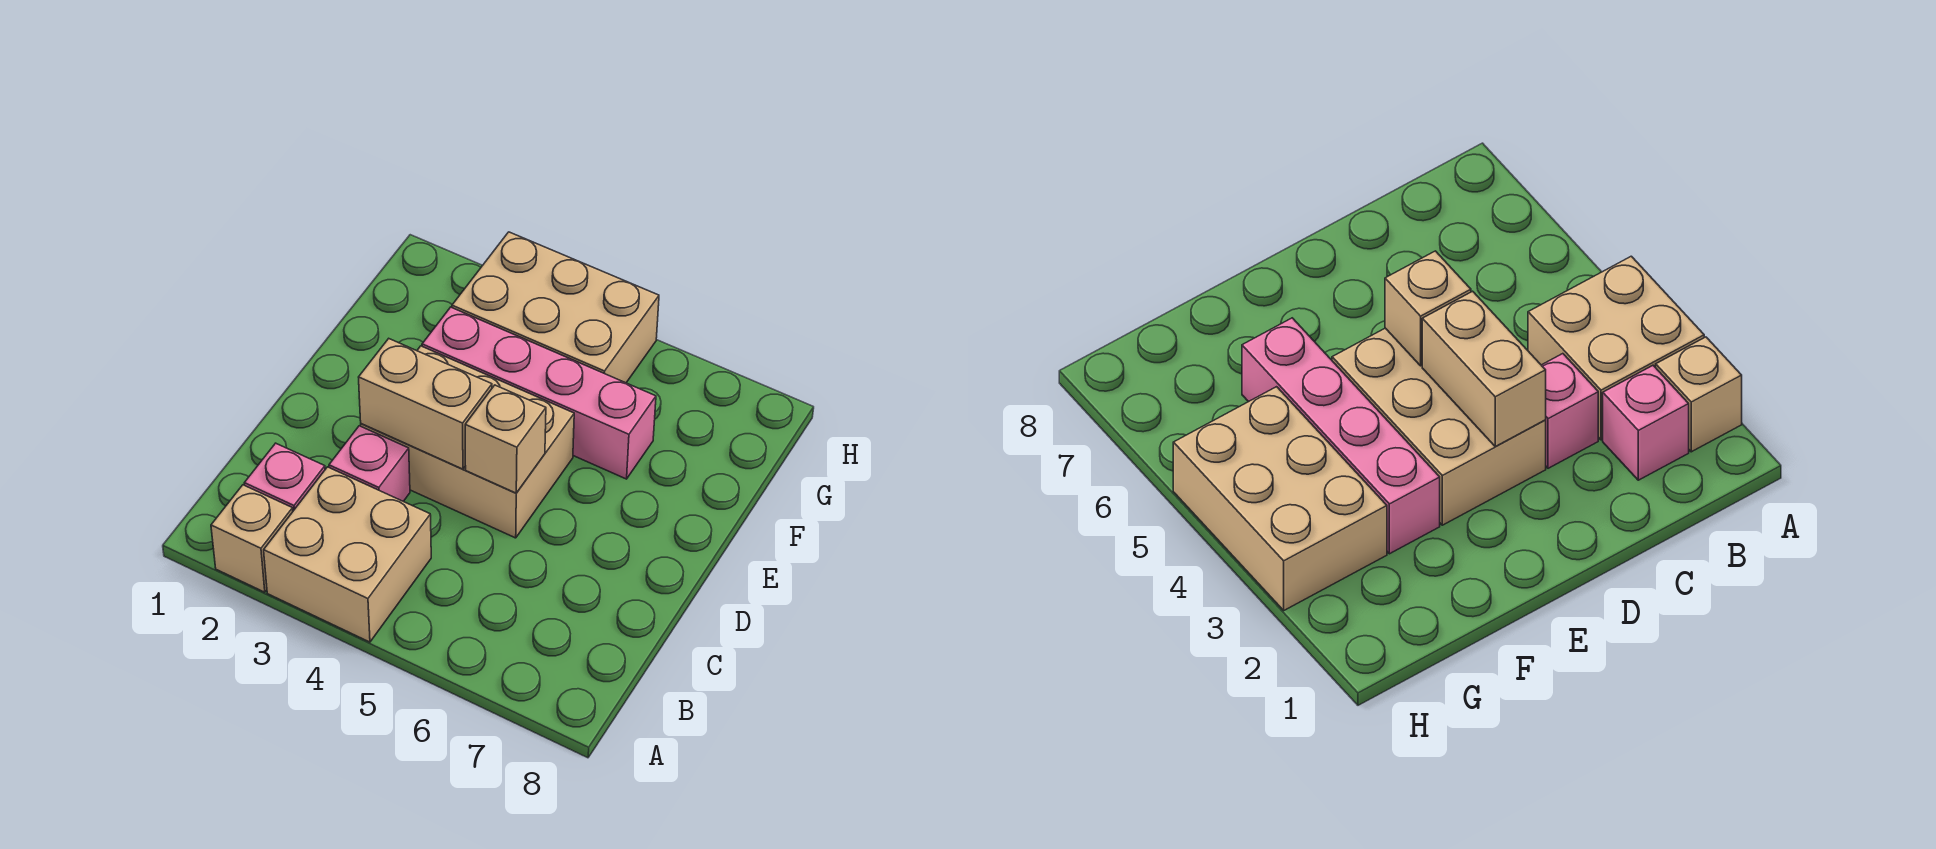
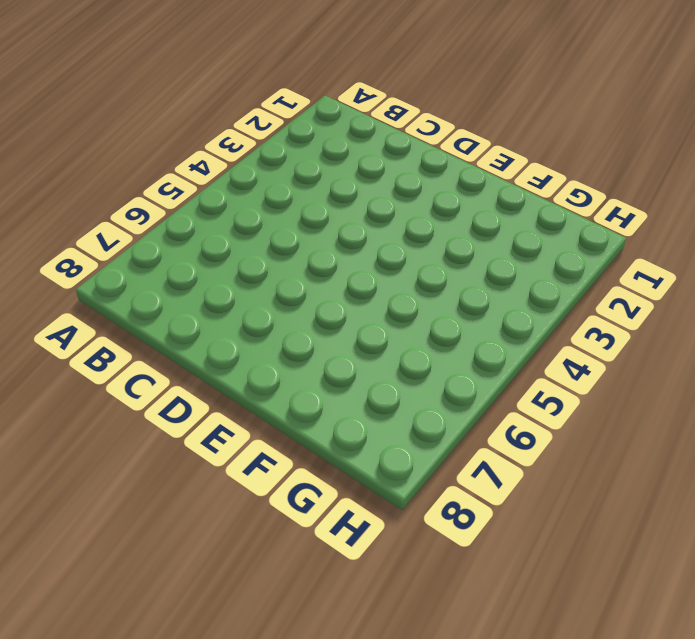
none -> tan brick A2 level 1
none -> tan brick A3:B4 level 1

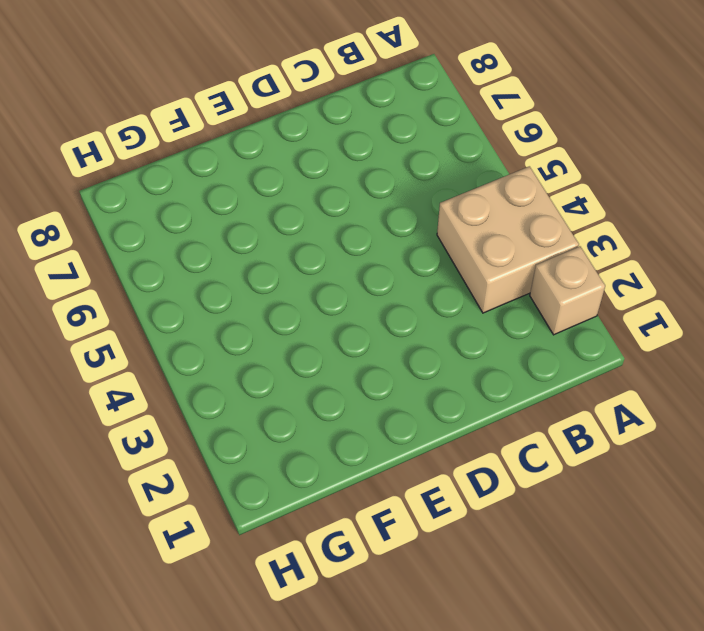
none -> pink brick B2 level 1
none -> pink brick C3 level 1

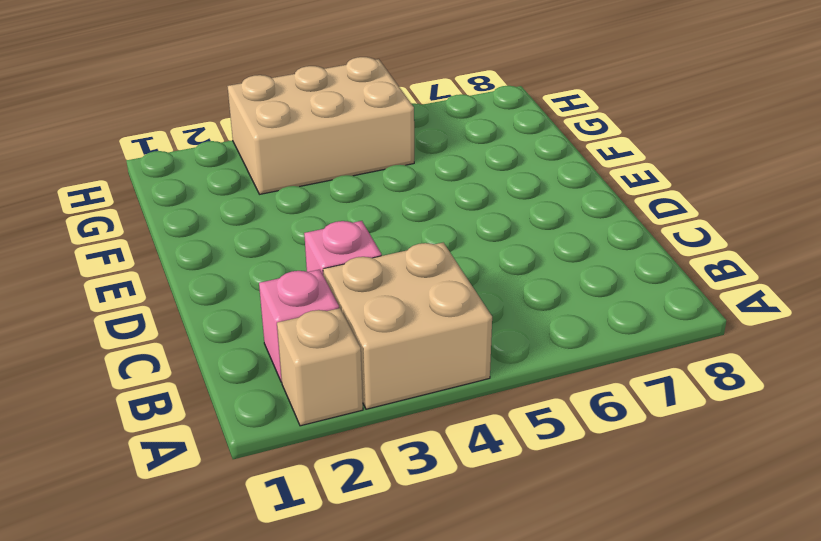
none -> tan brick D3:E5 level 1
none -> pink brick F3:F6 level 1

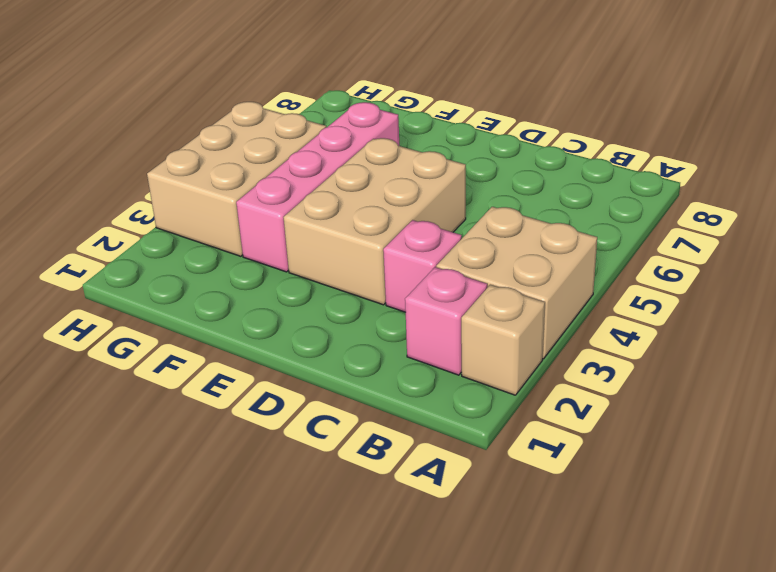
none -> tan brick D3:D4 level 2
none -> tan brick D5 level 2

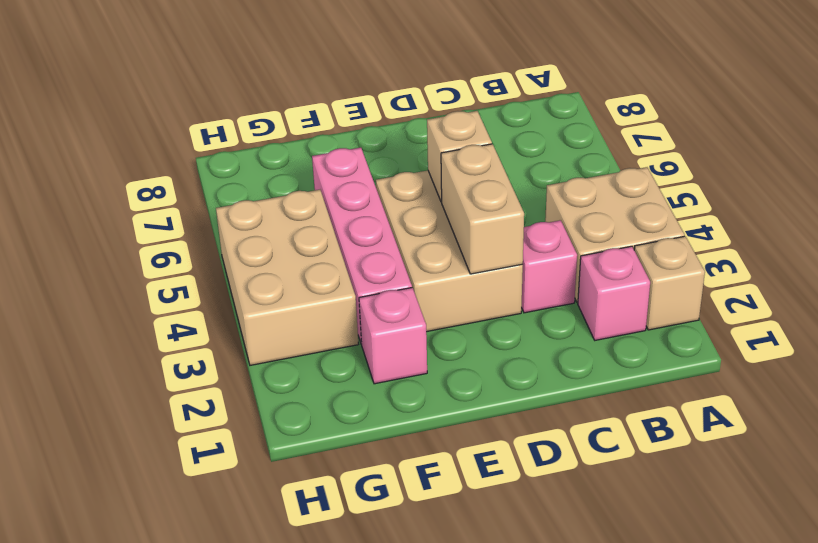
pink brick F2 level 1 -> none

